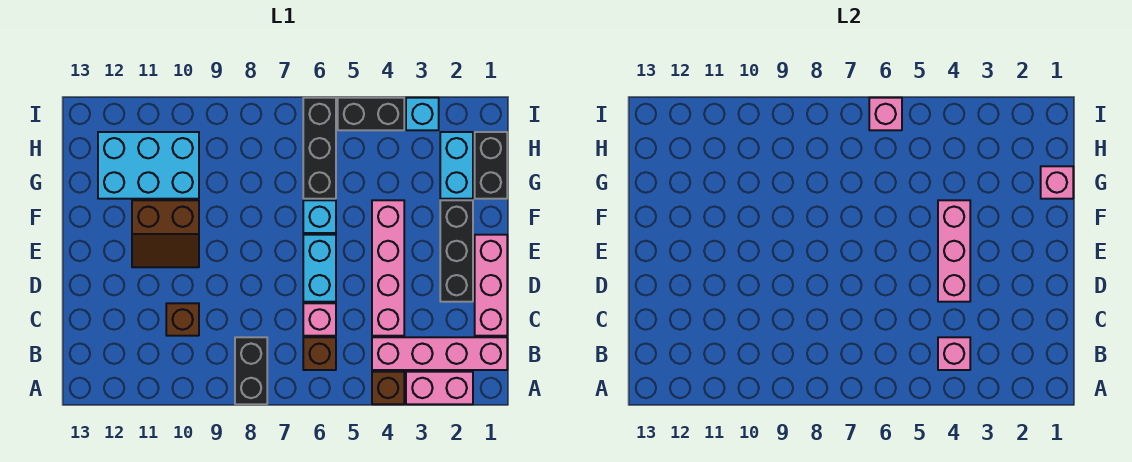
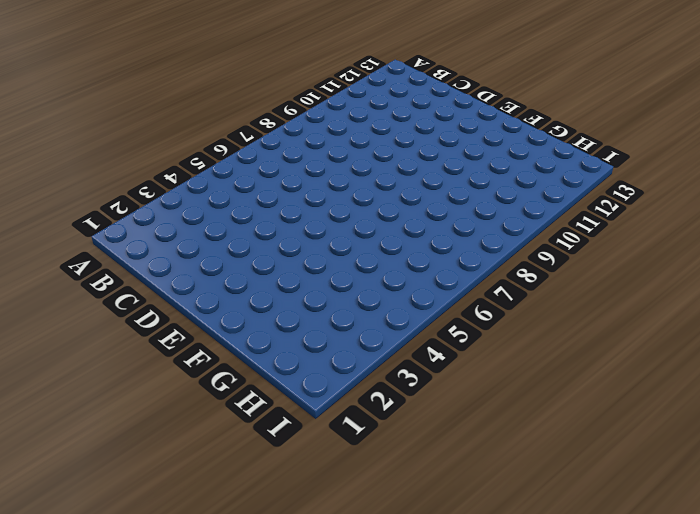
none -> pink brick A2:A3 level 1
none -> brown brick A4 level 1
none -> black brick A8:B8 level 1

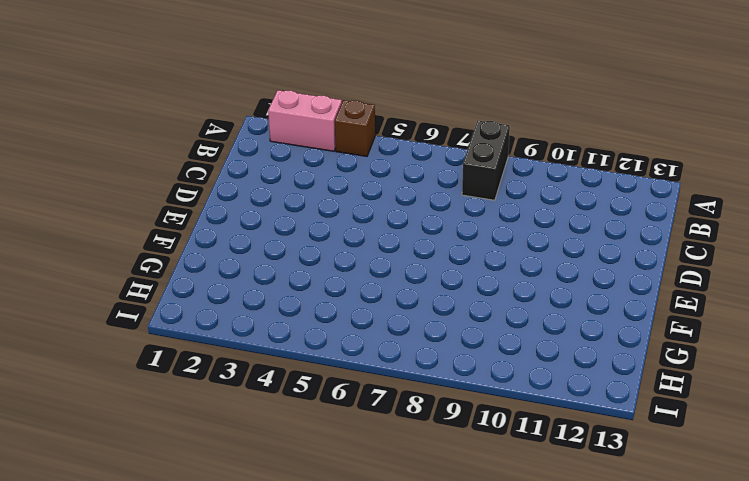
none -> pink brick B1:B4 level 1
none -> brown brick B6 level 1
none -> pink brick C1:E1 level 1

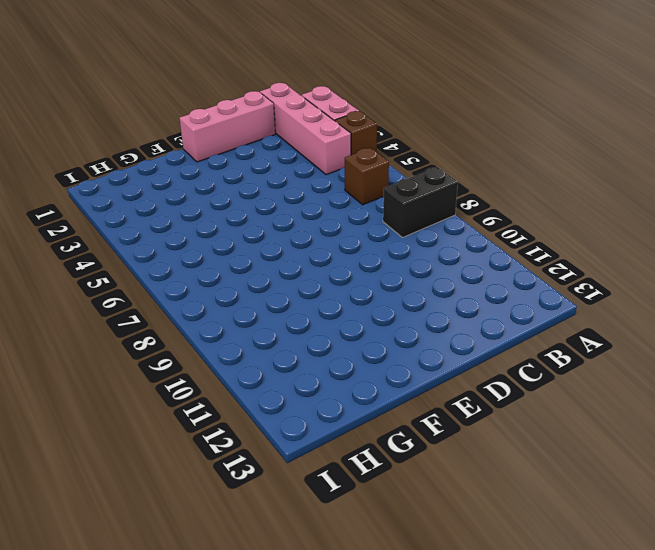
none -> pink brick C4:F4 level 1
none -> pink brick C6 level 1
none -> brown brick C10 level 1

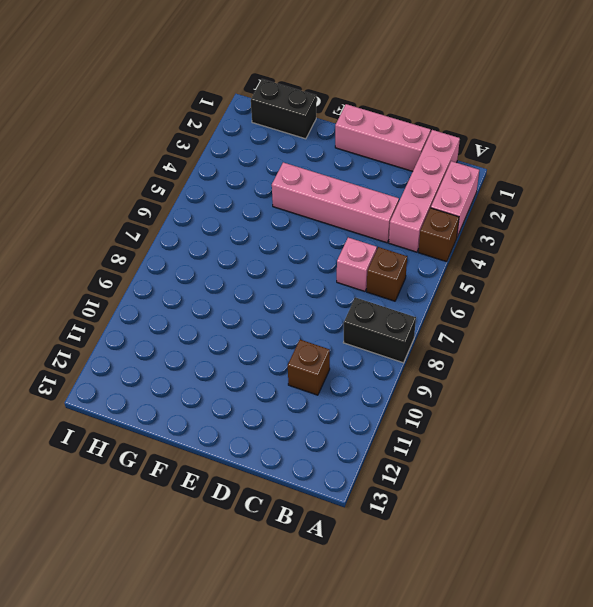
none -> black brick D2:F2 level 1
none -> cyan brick D6:E6 level 1
none -> brown slope E10:F11 level 1 top F

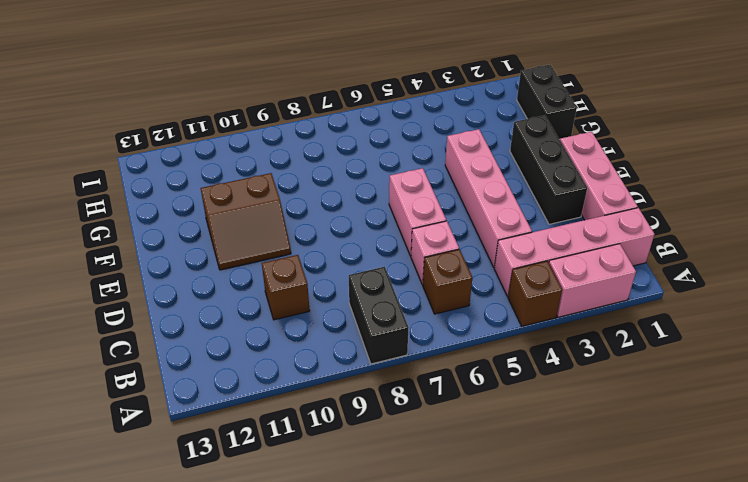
pink brick D6:E6 level 1 -> cyan brick D6:E6 level 1
none -> cyan brick F6 level 1
none -> cyan brick G2:H2 level 1
none -> black brick G6:I6 level 1

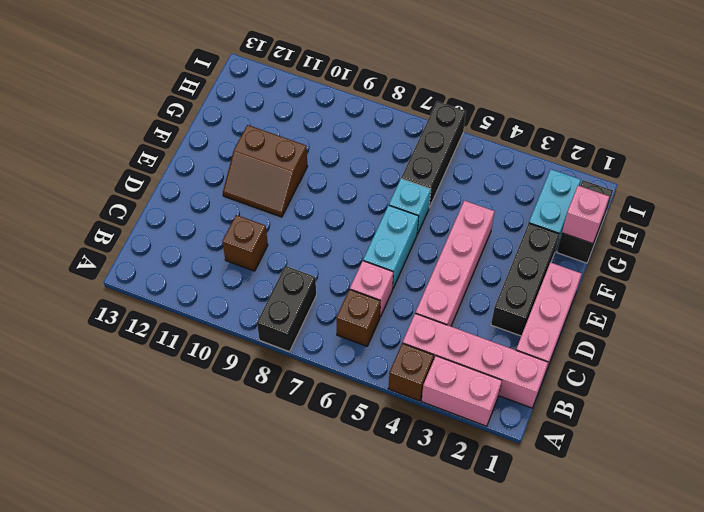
none -> cyan brick G10:H12 level 1
none -> cyan brick I3 level 1
none -> black brick I4:I5 level 1

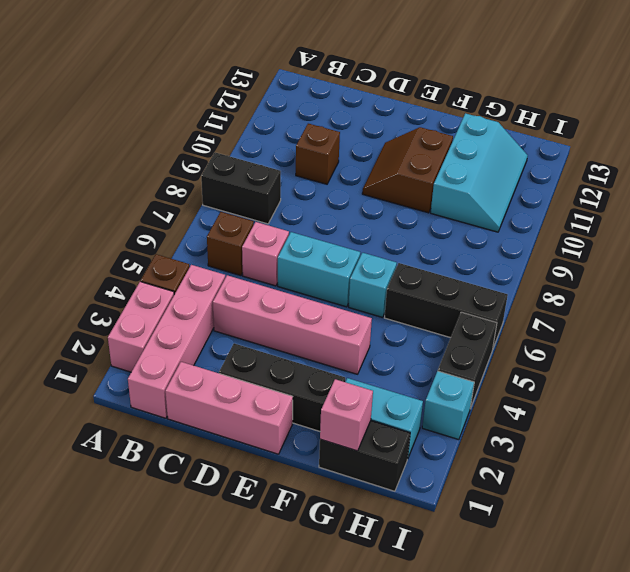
cyan slope G10:H12 level 1 top G -> cyan brick G10:H12 level 1
none -> pink brick B4 level 2
none -> pink brick D4:F4 level 2
none -> pink brick I6 level 2

